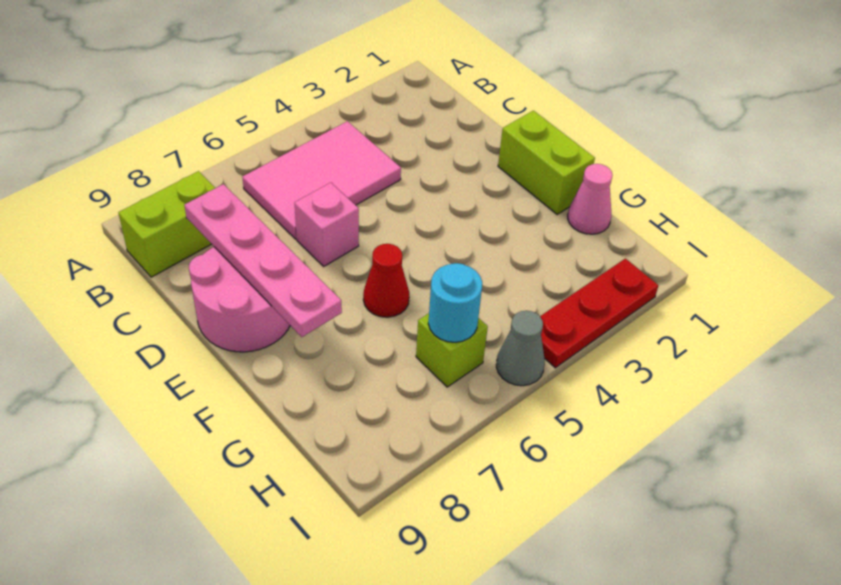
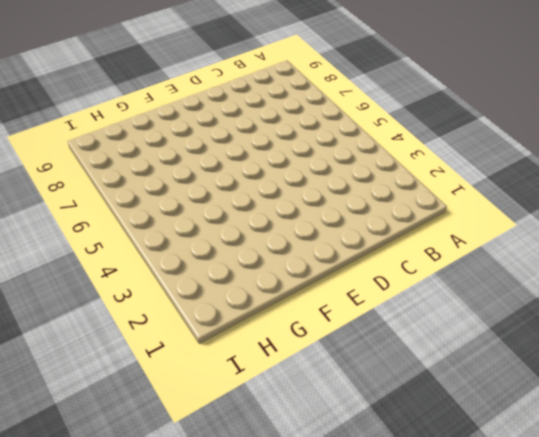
none -> pink tile B4:C6 level 1
none -> lime brick B8:B9 level 1
none -> pink brick D6 level 1

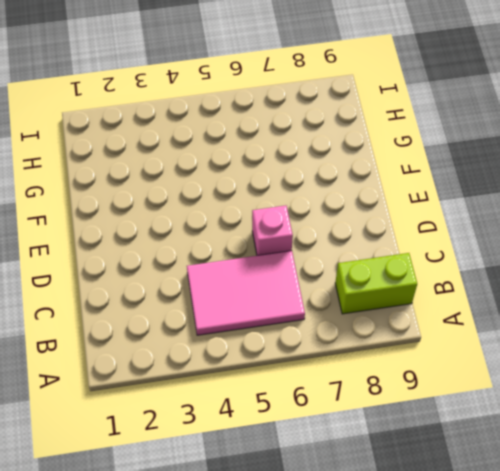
none -> pink round brick D8:E9 level 1
none -> lime brick E1:F1 level 1
none -> red cone F6 level 1

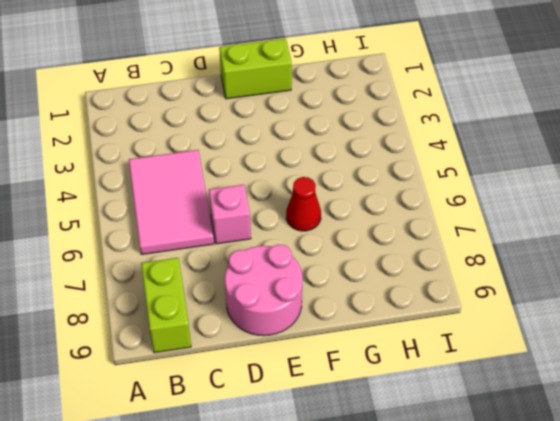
none -> pink cone G1 level 1
none -> lime brick H6 level 1
none -> red plate I2:I4 level 1

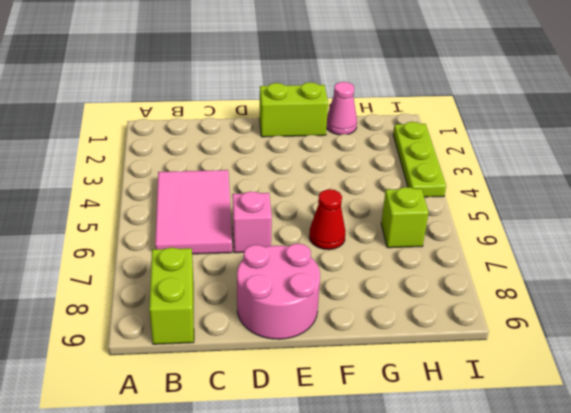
lime plate I2:I4 level 1 -> red plate I2:I4 level 1
none -> grey cone I5 level 1
none -> pink plate C8:F8 level 2
none -> cyan round brick H6 level 2

